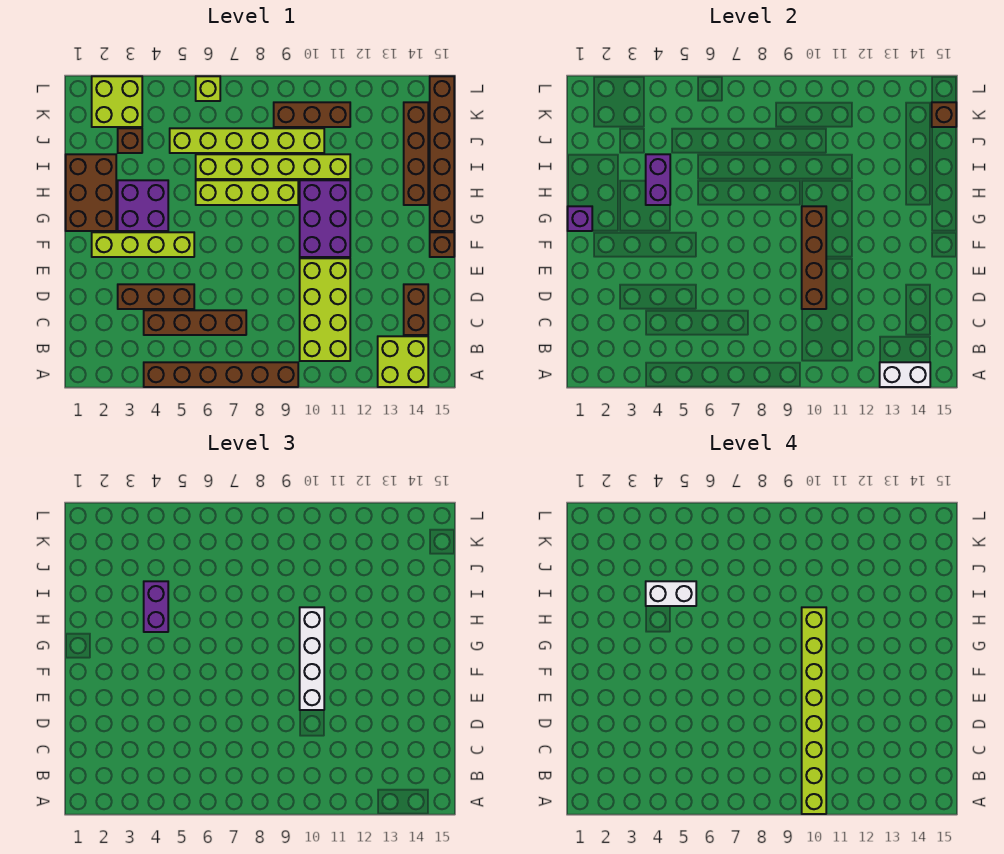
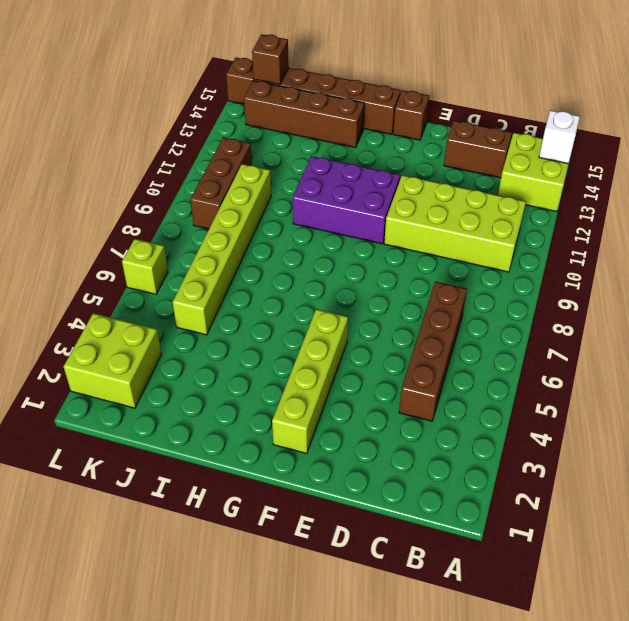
white brick A14 level 2 -> white brick A13:A14 level 2
none -> brown brick A4:A9 level 1
none -> brown brick D3:D5 level 1
none -> brown brick G1:I2 level 1

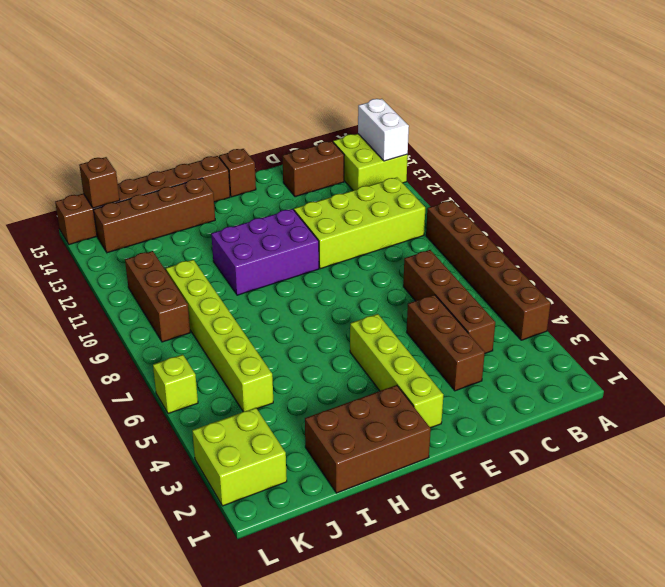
none -> purple brick G3:H4 level 1
none -> lime brick H6:H9 level 1
none -> lime brick I6:I11 level 1

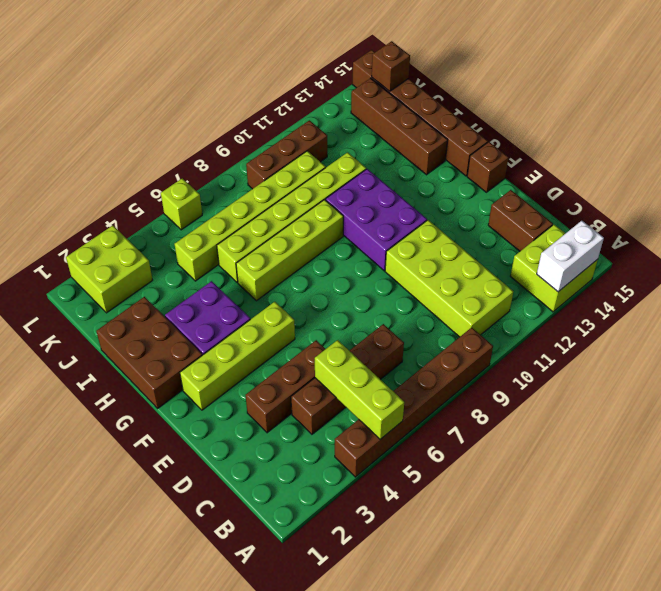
lime brick A5:C5 level 2 -> none
none -> brown brick J3 level 1
none -> brown brick D10:G10 level 2
none -> purple brick G1 level 2

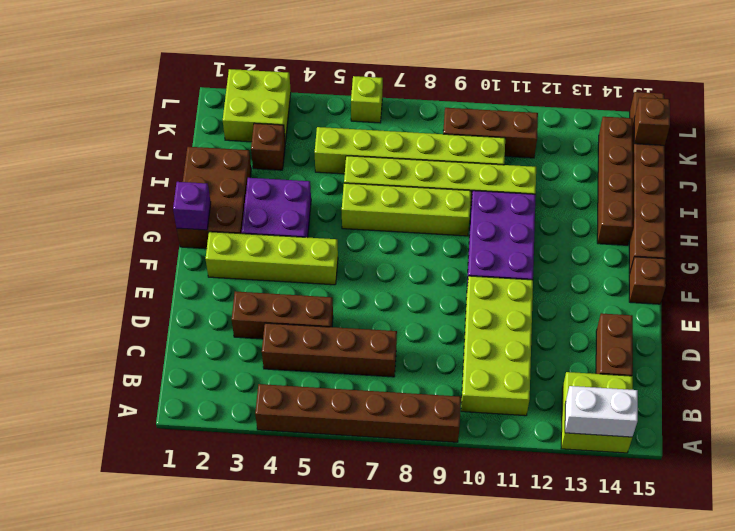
none -> brown brick D10:G10 level 2
none -> purple brick H4:I4 level 2
none -> white brick E10:H10 level 3

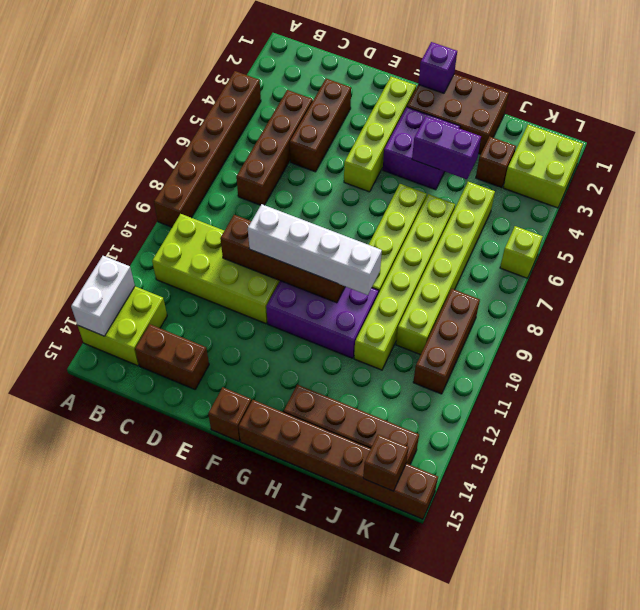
none -> purple brick H4:I4 level 3
none -> lime brick A10:H10 level 4
none -> white brick I4:I5 level 4

